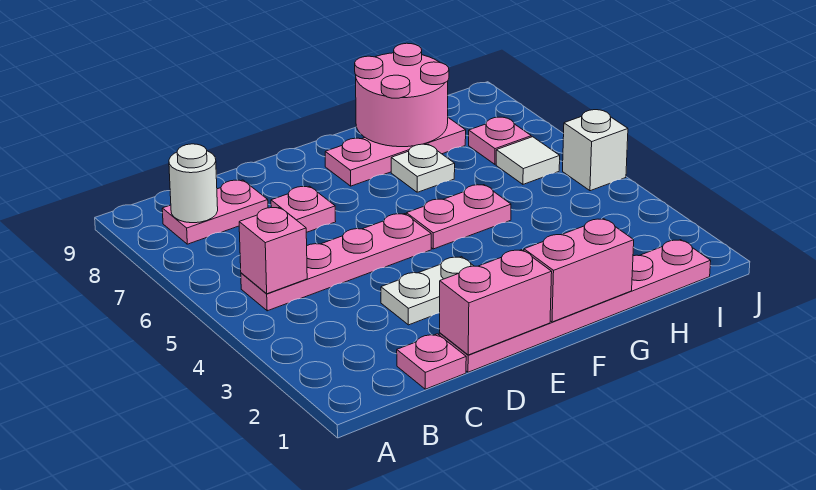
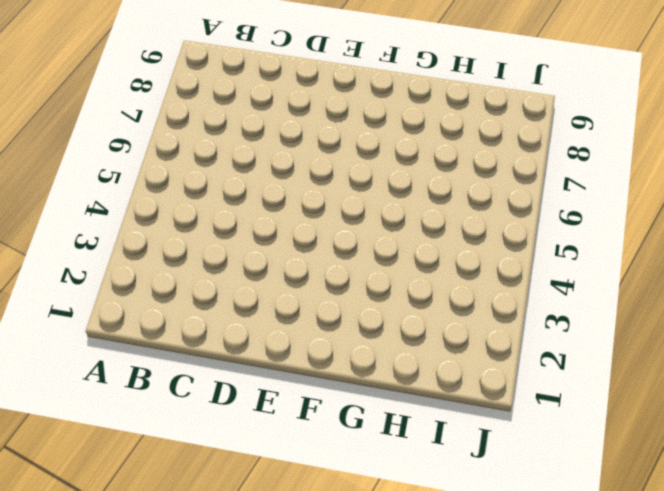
none -> pink plate B5:E5 level 1
none -> pink plate B8:C8 level 1
none -> pink plate C1 level 1

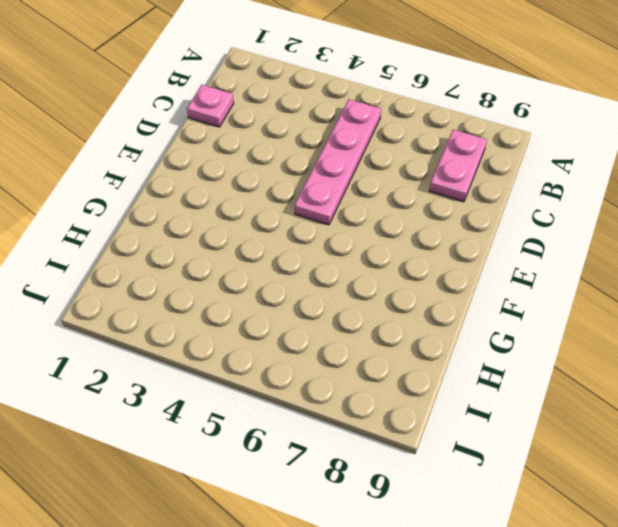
none -> pink plate D1:I1 level 1
none -> white plate D3:E3 level 1
none -> pink plate D7 level 1

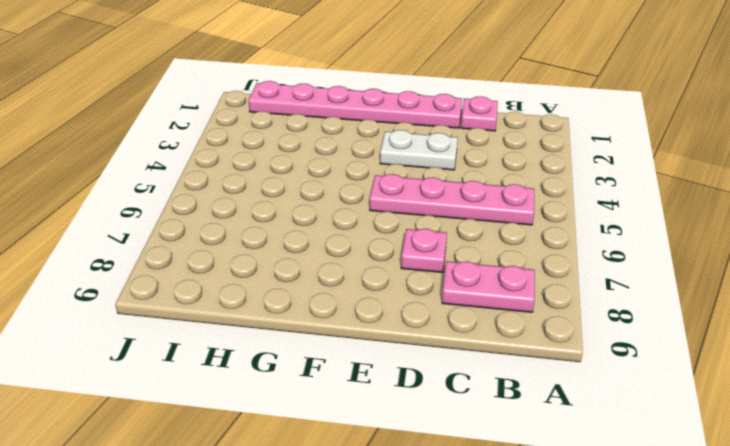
none -> pink plate F5:G5 level 1
none -> pink plate F8:H8 level 1
none -> white plate G7 level 1

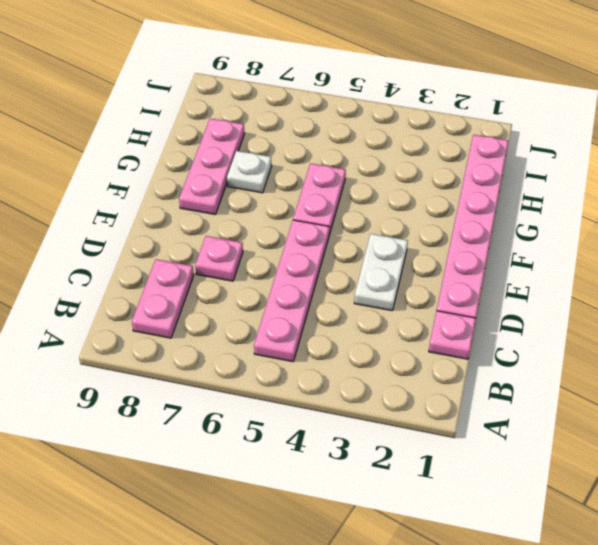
none -> white tile I6 level 1
none -> pink plate I7 level 1
none -> white brick J5 level 1

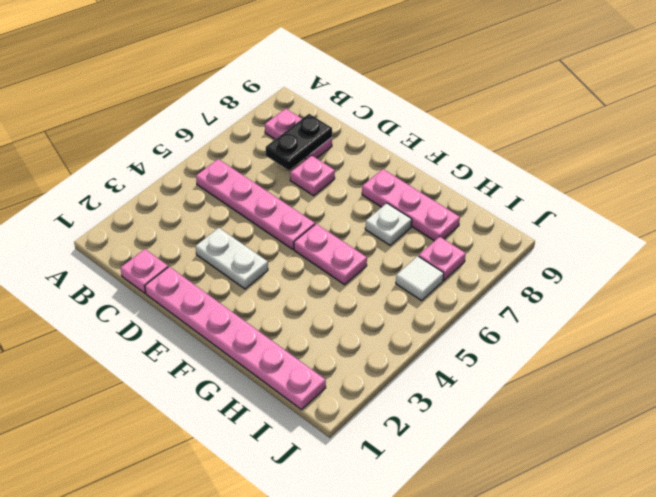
black plate C7:C8 level 2 -> none
none -> white brick J5 level 1
none -> pink brick B5 level 2
none -> white round brick B8 level 2

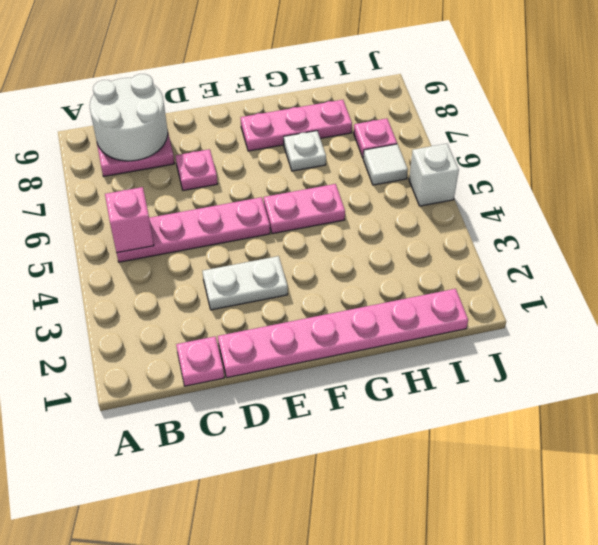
white round brick B8:C9 level 2 -> white round brick B8 level 2
none -> pink brick D1:E1 level 2
none -> pink brick F1:G1 level 2
none -> pink round brick G8:H9 level 2

